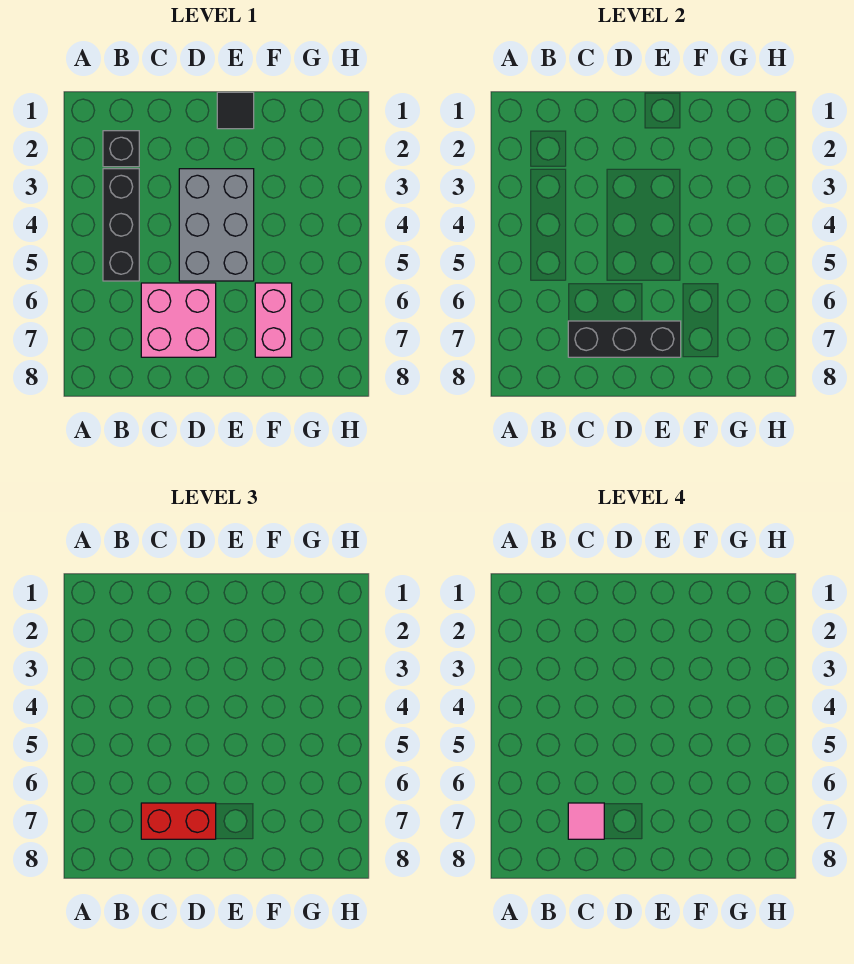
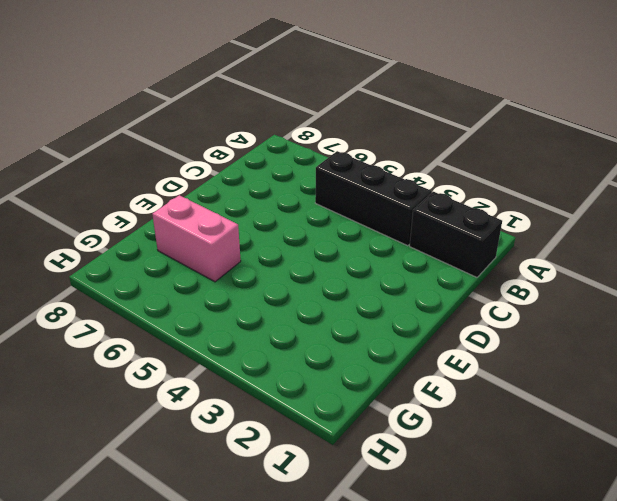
black brick B1:B2 level 1 -> black brick B2 level 1
none -> pink brick C6:D7 level 1
none -> grey brick D3:E5 level 1

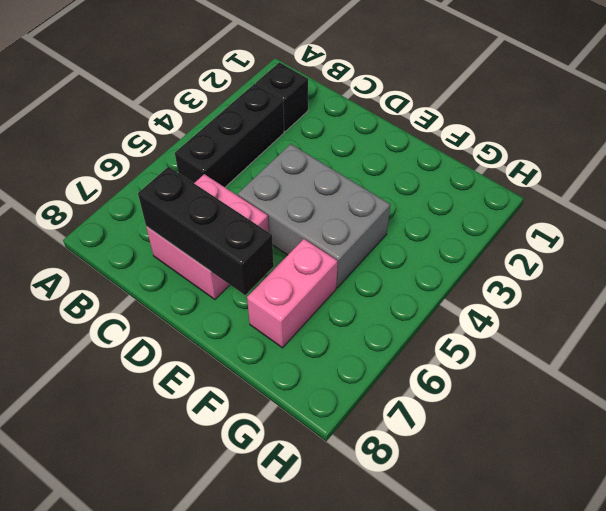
grey brick D4:F5 level 1 -> grey brick D3:E5 level 1
none -> black tile E1 level 1
none -> red brick C7:D7 level 3

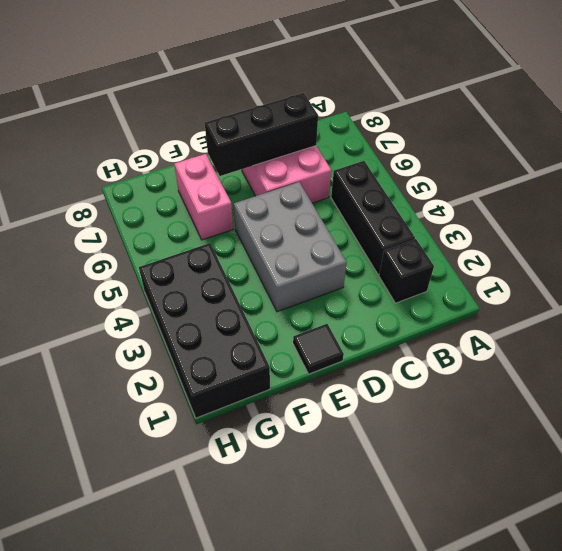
black brick G1:H4 level 1 -> none
none -> red brick C7:D7 level 3
none -> pink tile C7 level 4

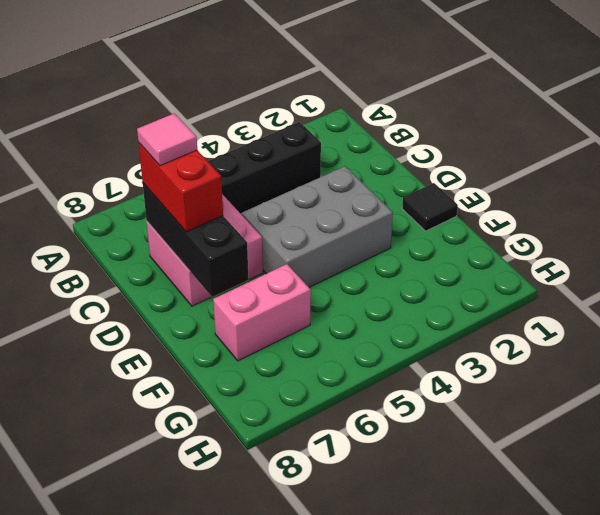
none -> black brick B2 level 1

